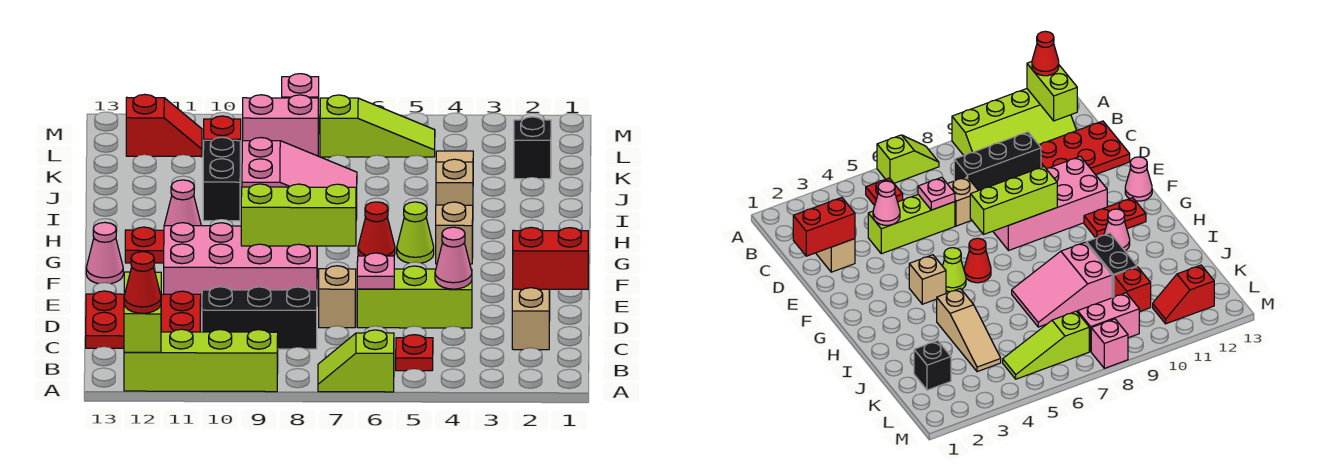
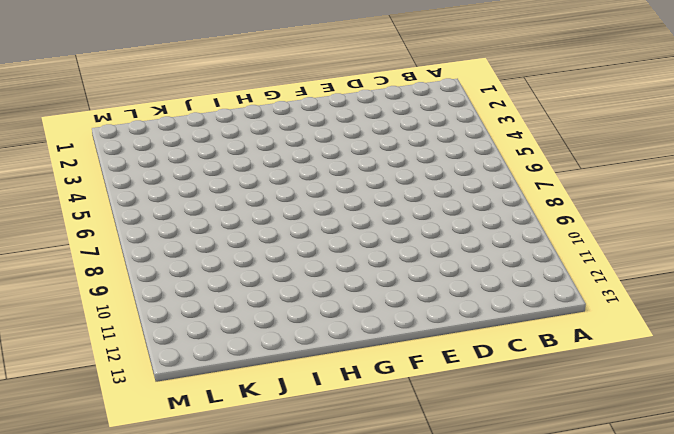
none -> lime slope A6:A7 level 1 top 6
none -> lime slope A9:B12 level 1 top A
none -> red plate B5 level 1
none -> tan brick C2:D2 level 1

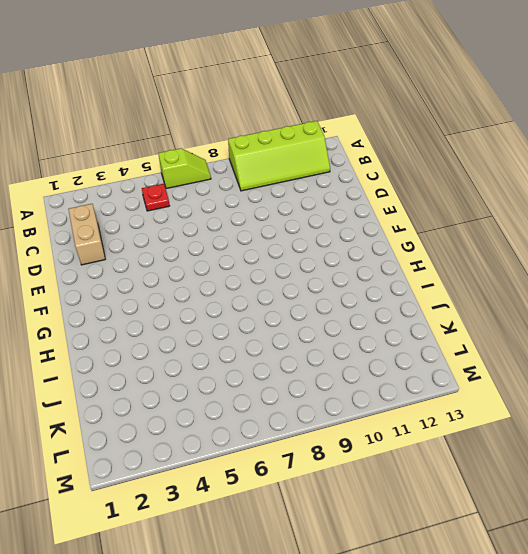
none -> black brick C8:C10 level 1
none -> red plate C11:D13 level 1
none -> lime brick D4:D6 level 1
none -> tan brick D7 level 1

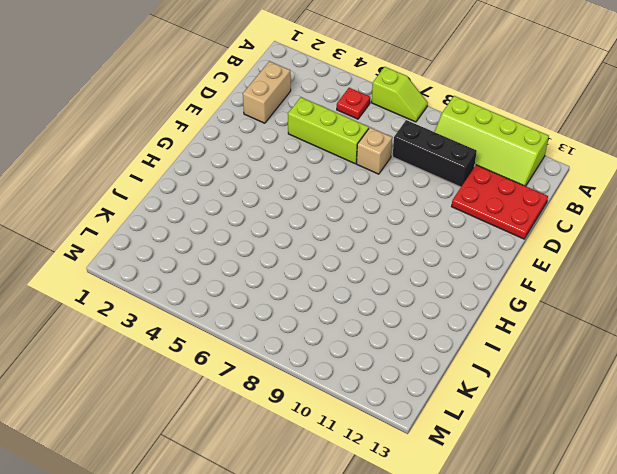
none -> pink brick E8:F11 level 1
none -> pink cone F13 level 1
none -> tan brick G4 level 1
none -> lime cone G5 level 1

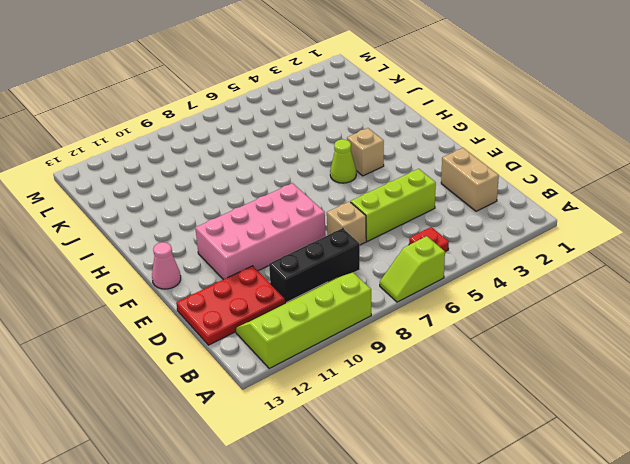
none -> red cone G6 level 1
none -> red plate G11:G12 level 1
none -> pink cone H11 level 1
none -> tan slope I4:K4 level 1 top I

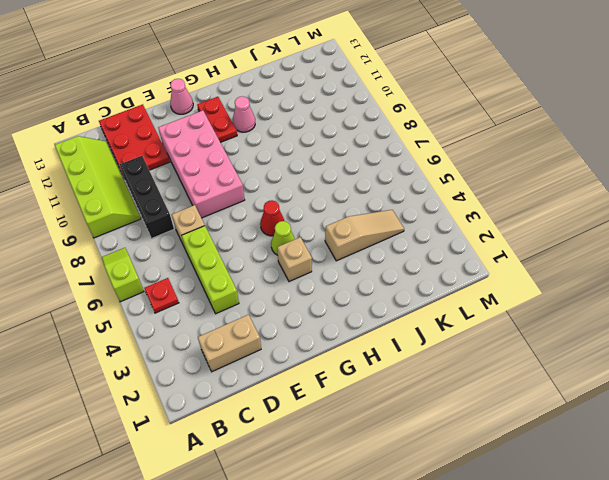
none -> pink slope I7:J9 level 1 top 9
none -> black brick I10:J10 level 1
none -> black brick K2 level 1
none -> red brick K10 level 1

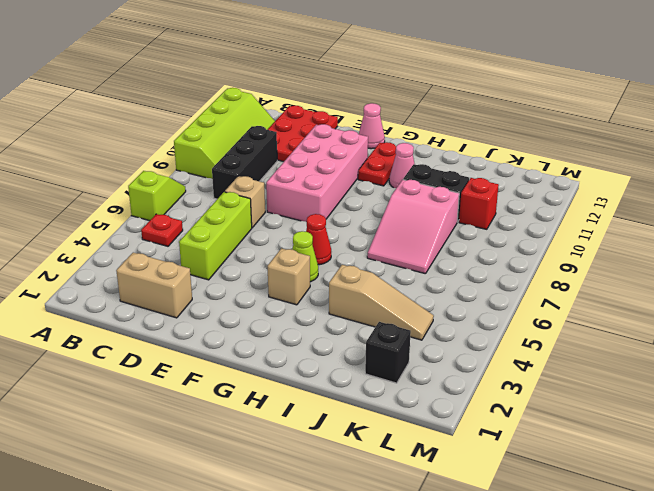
none -> lime slope L5:L7 level 1 top 7
none -> pink brick L8:L9 level 1
none -> red slope L11:L12 level 1 top 12
none -> pink brick M8 level 1

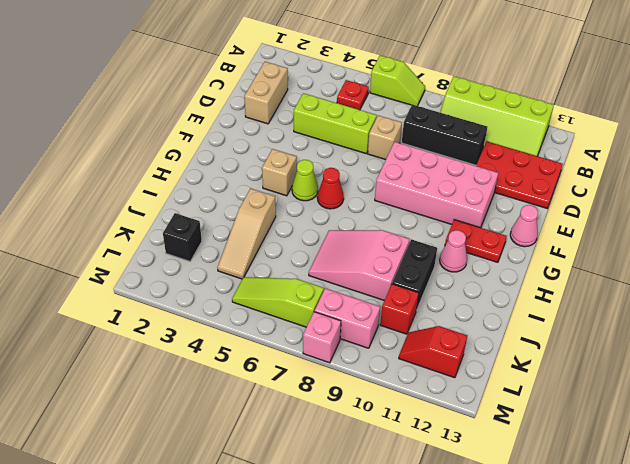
none -> lime brick A12:B12 level 2
none -> red brick D1:D2 level 2
none -> pink cone D4 level 2
none -> pink plate D6 level 2

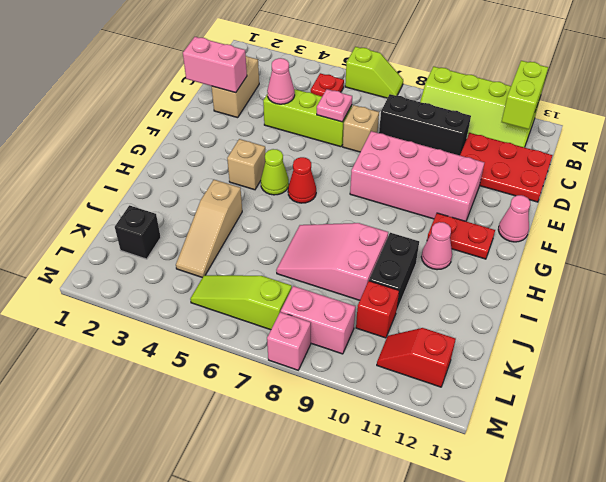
pink brick D1:D2 level 2 -> red brick D1:D2 level 2
none -> lime brick F7:F9 level 2
none -> red cone A12 level 3

